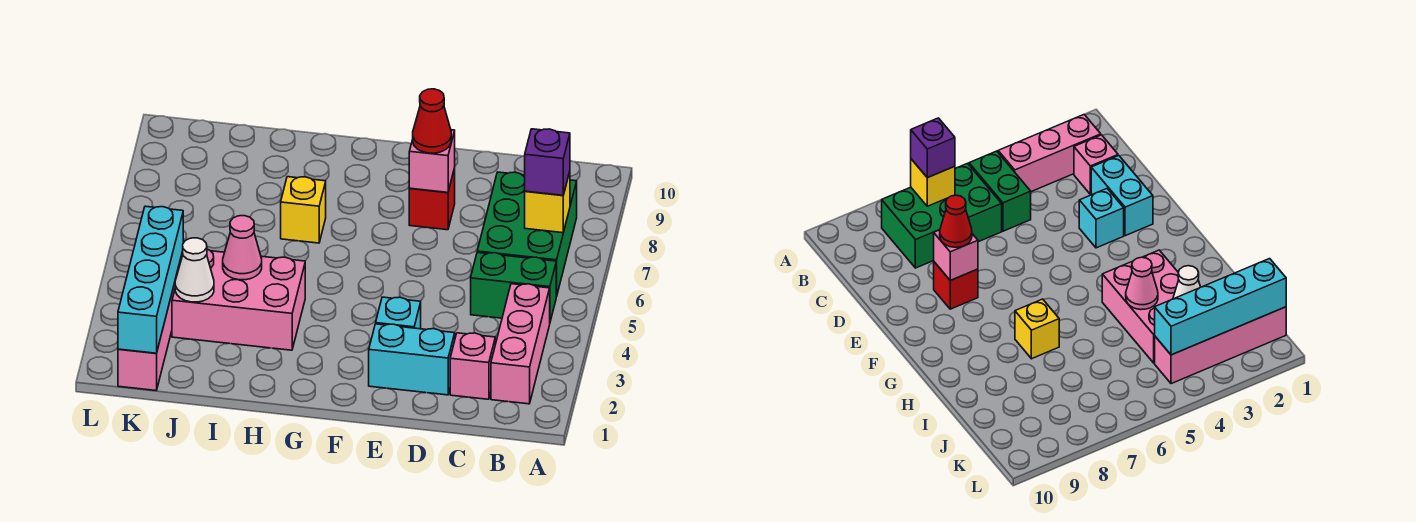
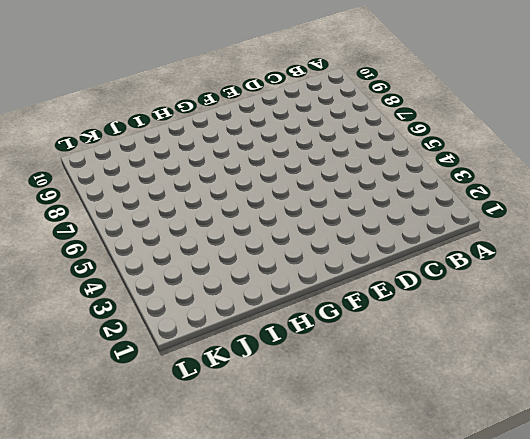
none -> pink brick B2:B4 level 1
none -> green brick B5:C5 level 1
none -> green brick B6:C8 level 1

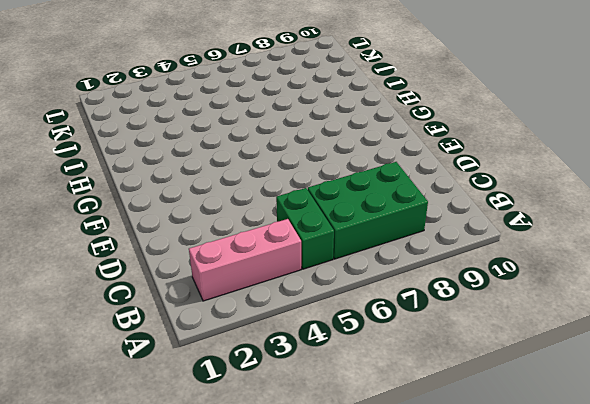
none -> pink brick C2 level 1
none -> cyan brick D2:E2 level 1
none -> cyan brick E3 level 1

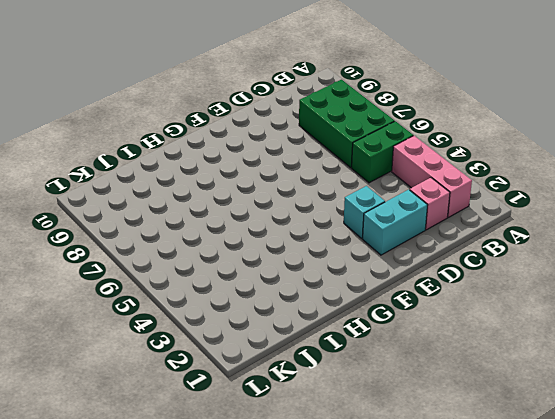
none -> red brick E8 level 1
none -> pink brick H3:J4 level 1
none -> yellow brick H7 level 1

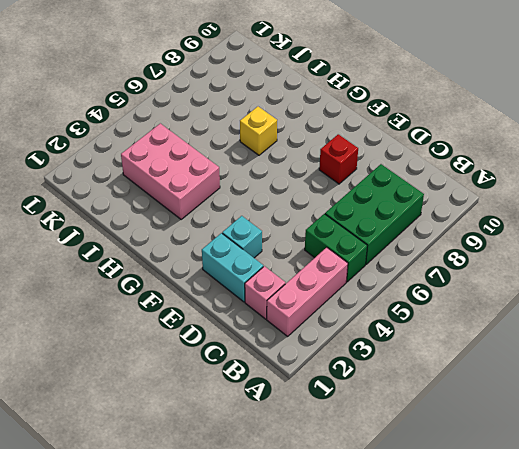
none -> pink brick K1:K4 level 1
none -> yellow brick B7 level 2
none -> pink brick E8 level 2

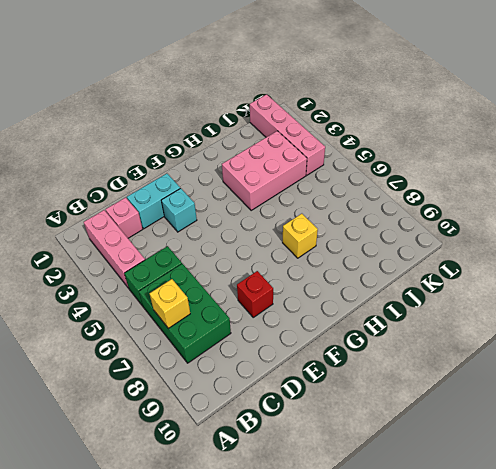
none -> pink brick E8 level 2
none -> pink cone I4 level 2
none -> white cone J3 level 2

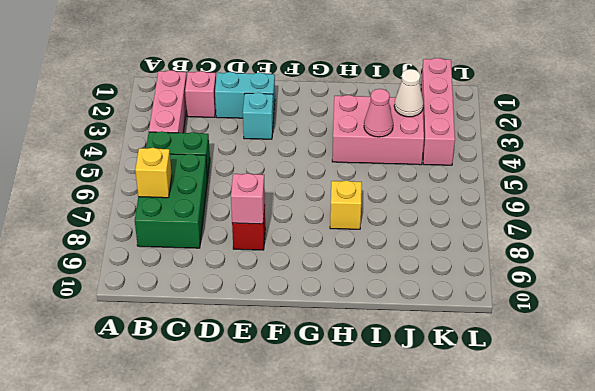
none -> cyan brick K1:K4 level 2
none -> purple brick B7 level 3
none -> red cone E8 level 3

